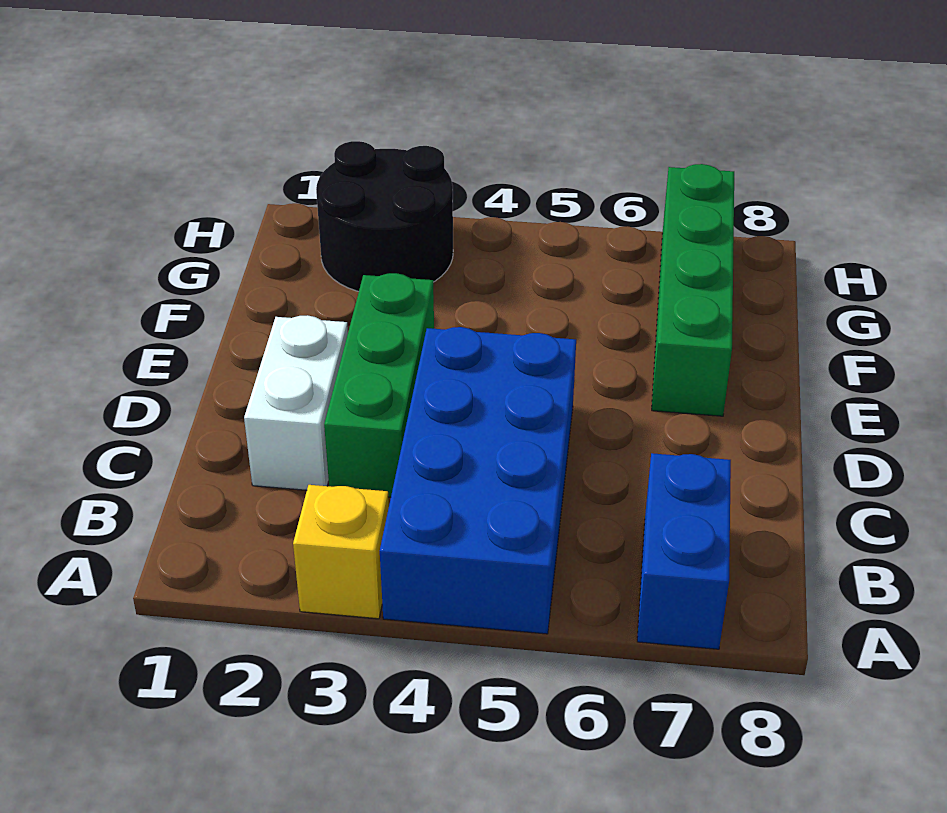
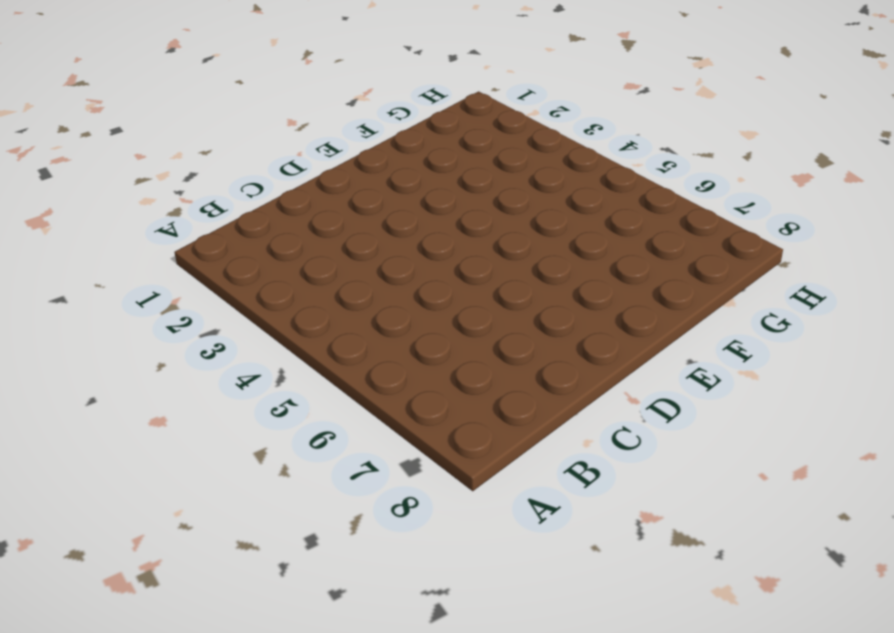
none -> yellow brick A3 level 1
none -> blue brick A4:D5 level 1

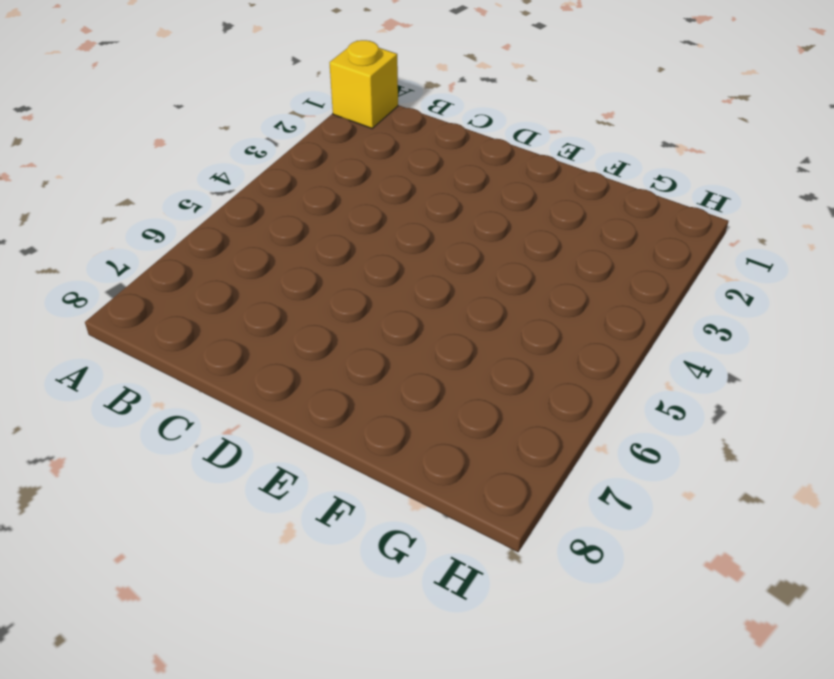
yellow brick A1 level 1 -> yellow brick A3 level 1
none -> blue brick A4:D5 level 1
none -> blue brick A7:B7 level 1

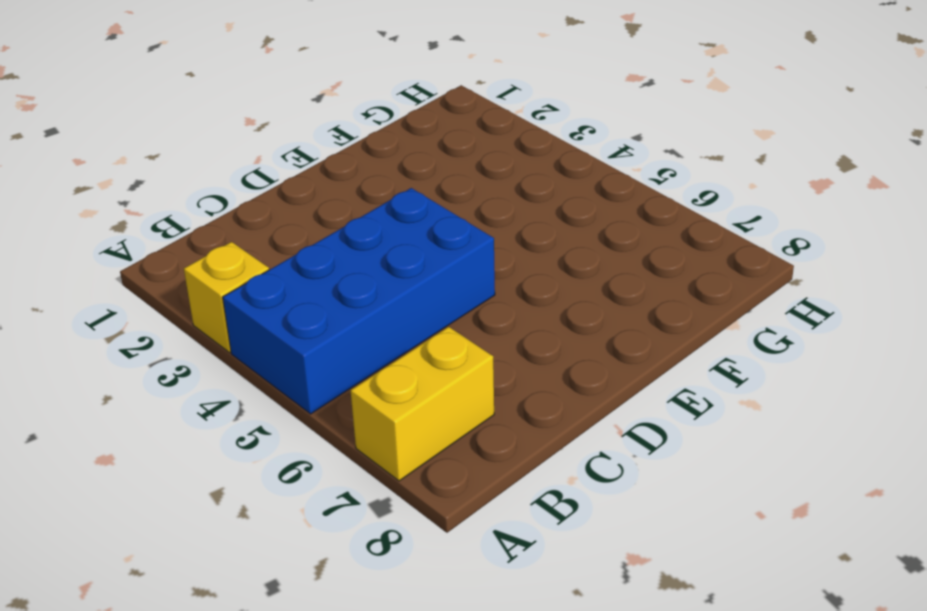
yellow brick A7:B7 level 1 -> blue brick A7:B7 level 1
none -> white brick C2:D2 level 1
none -> green brick C3:E3 level 1

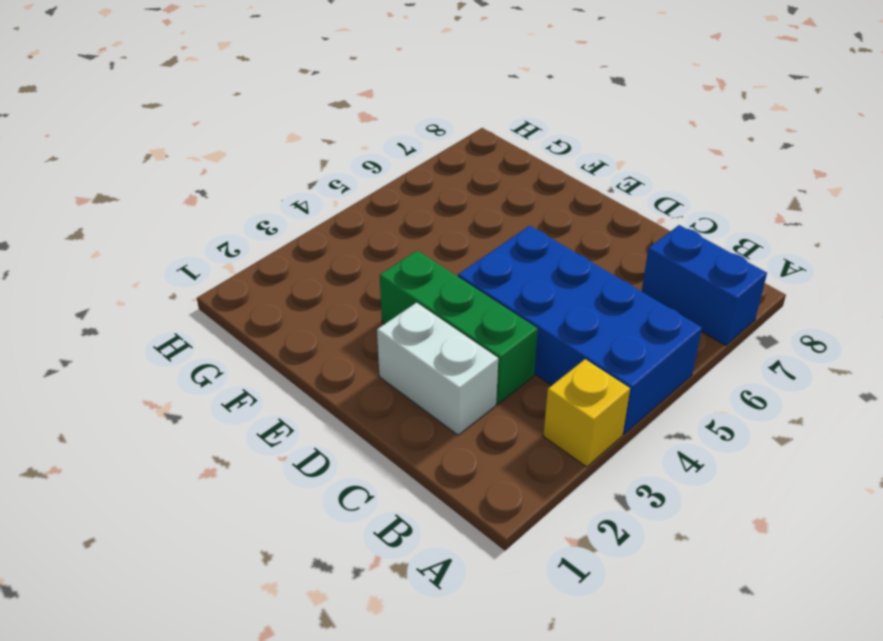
none -> green brick E7:H7 level 1
none -> black round brick G2:H3 level 1

